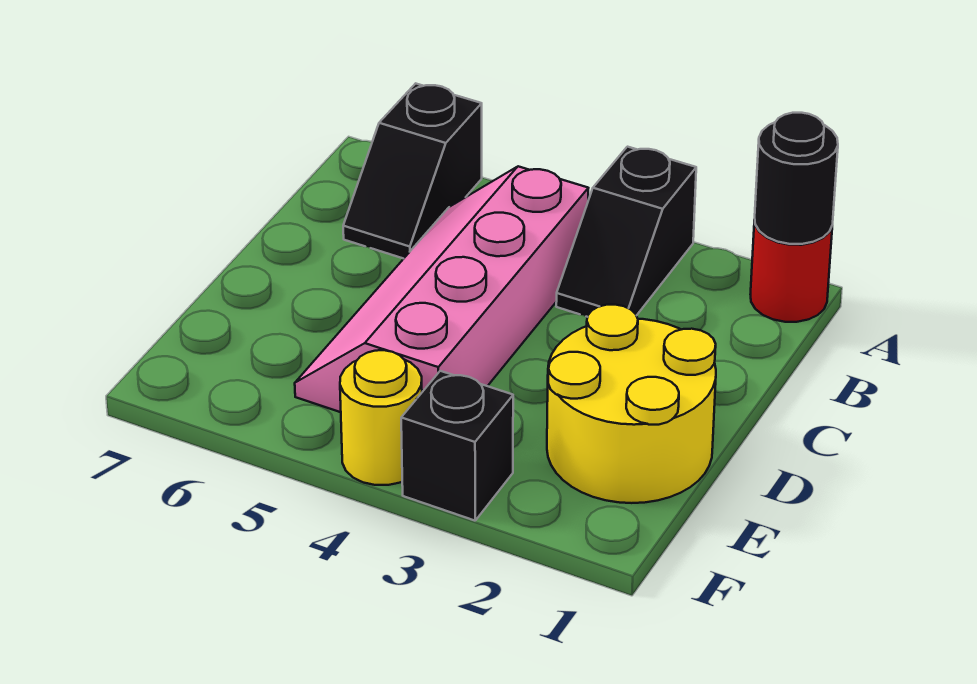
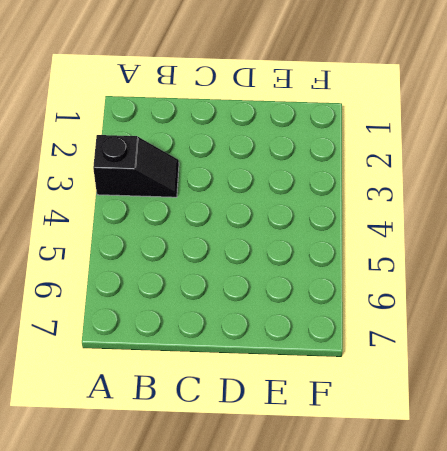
none -> red round brick A1 level 1
none -> black slope A6:B6 level 1 top A

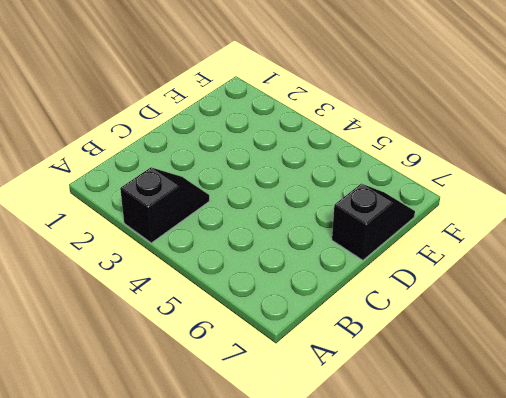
black slope D7:E7 level 1 top D -> black slope A6:B6 level 1 top A
none -> red round brick A1 level 1
none -> pink slope B4:E5 level 1 top 4

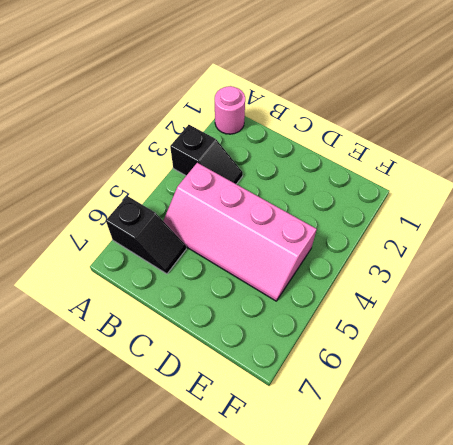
pink round brick A1 level 1 -> red round brick A1 level 1
none -> yellow round brick D1:E2 level 1
none -> black brick F3 level 1

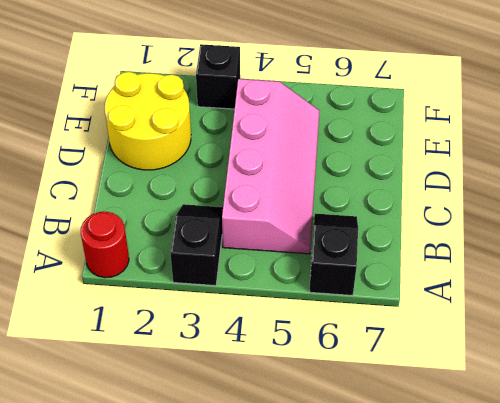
none -> yellow round brick F4 level 1
none -> black round brick A1 level 2

